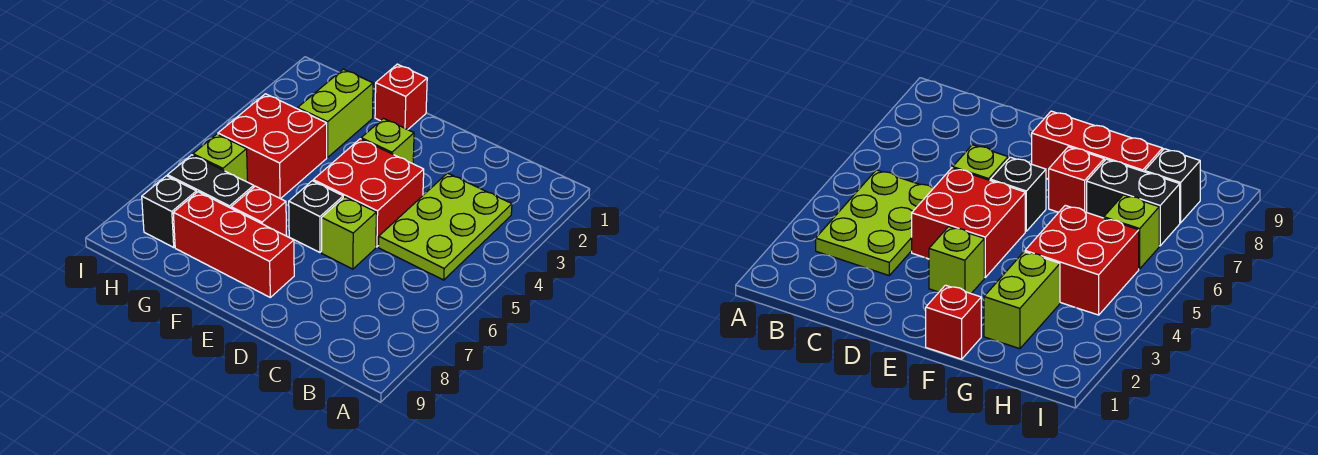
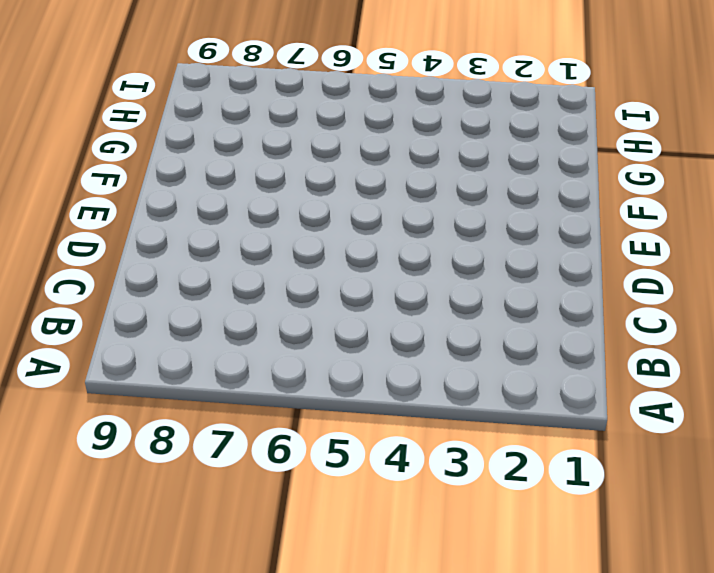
none -> lime plate B3:C5 level 1
none -> red brick D4:E5 level 1
none -> lime brick D6 level 1

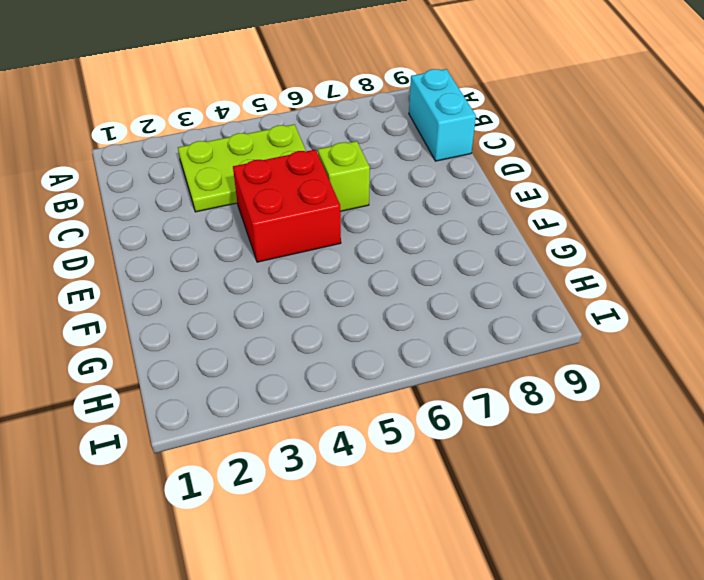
cyan brick B9:C9 level 1 -> none
none -> lime brick E3 level 1
none -> black brick E6 level 1
none -> red brick E8:G8 level 1

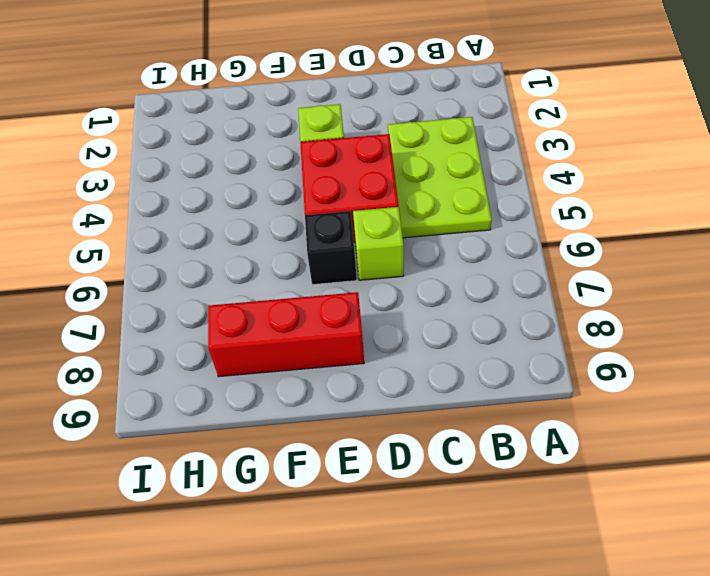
none -> red brick F1 level 1
none -> red brick F7 level 1
none -> lime brick G2:G3 level 1

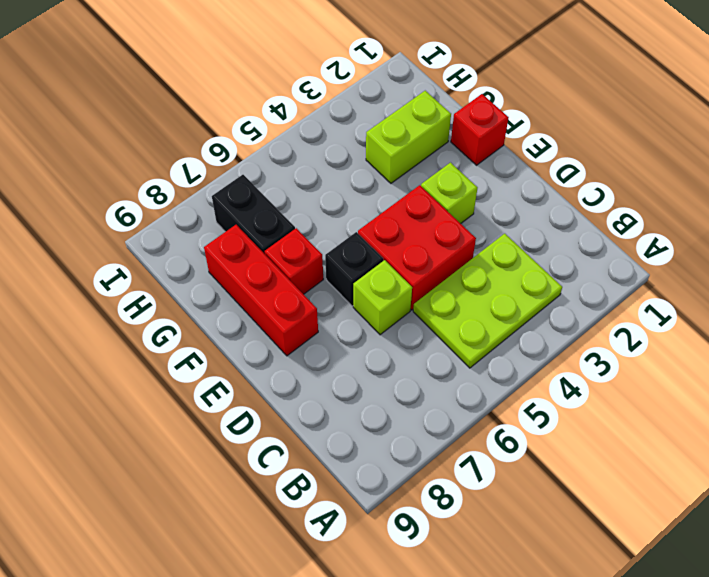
none -> red brick G4:H5 level 1
none -> lime brick H6 level 1
none -> black brick H8 level 1

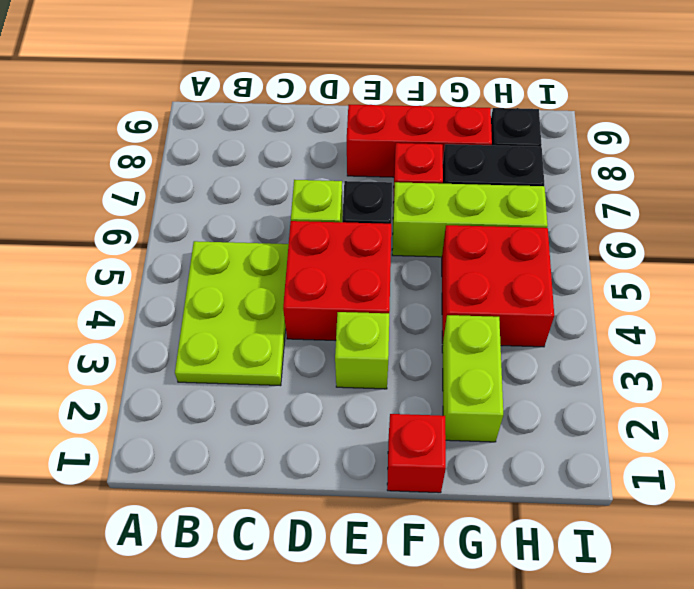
lime brick F6:H6 level 1 -> lime brick H6 level 1

